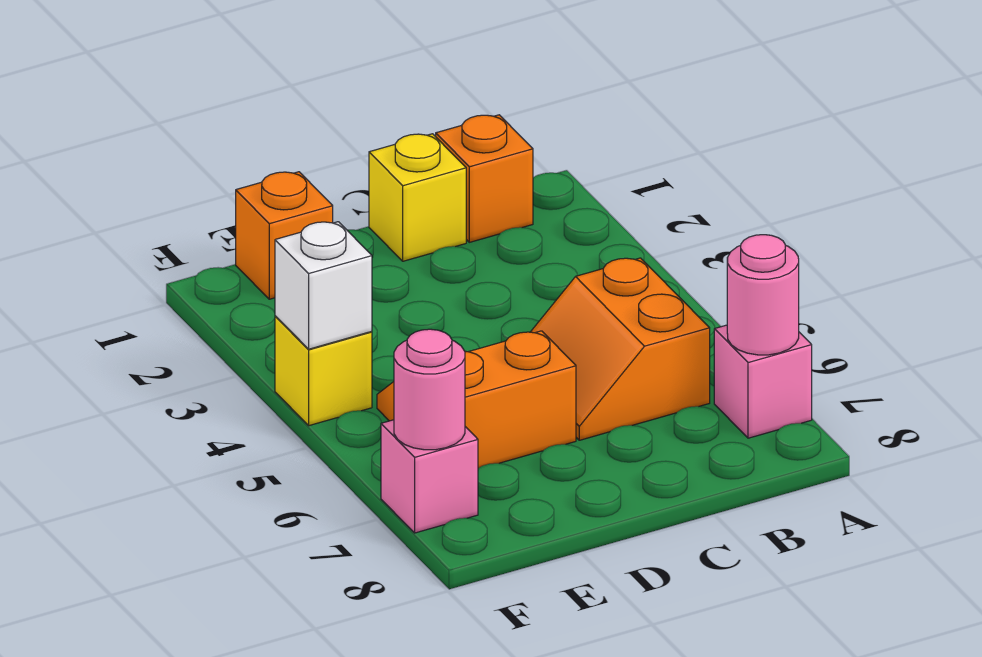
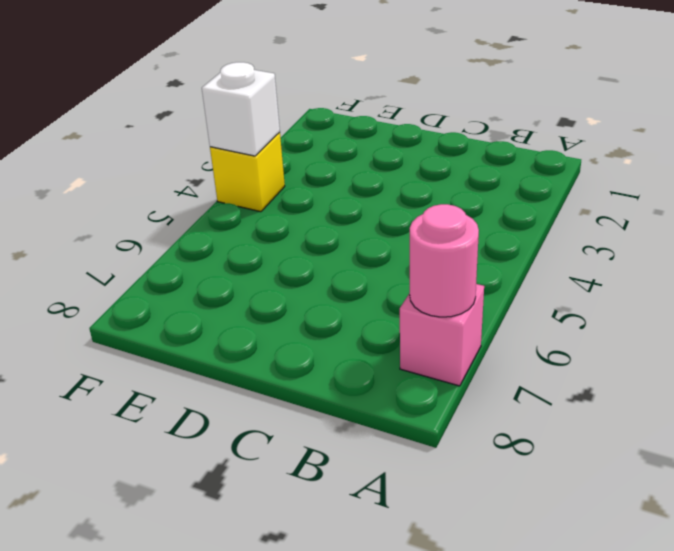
none -> orange brick B1 level 1
none -> orange slope B5:C6 level 1 top B

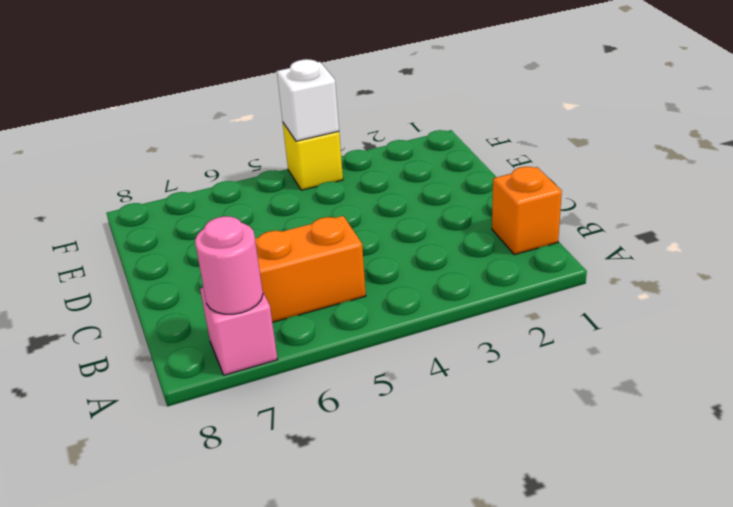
none -> yellow brick C1 level 1
none -> orange slope D5:E6 level 1 top 6

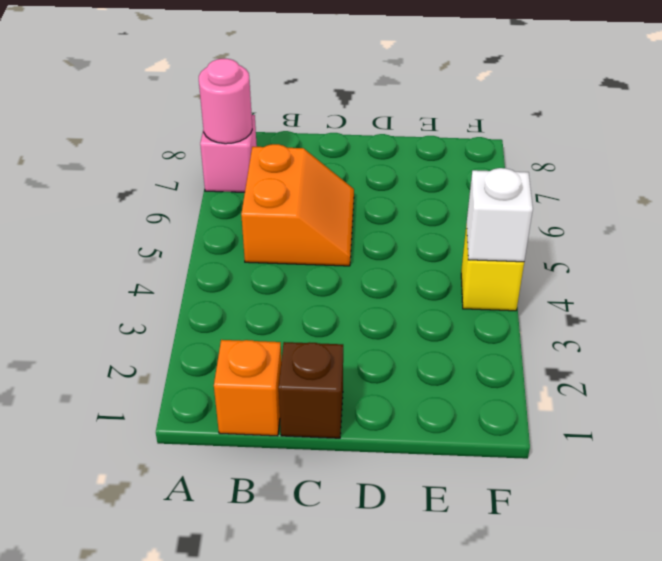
brown brick C1 level 1 -> yellow brick C1 level 1
none -> orange slope D5:E6 level 1 top 6
none -> orange brick E1 level 1

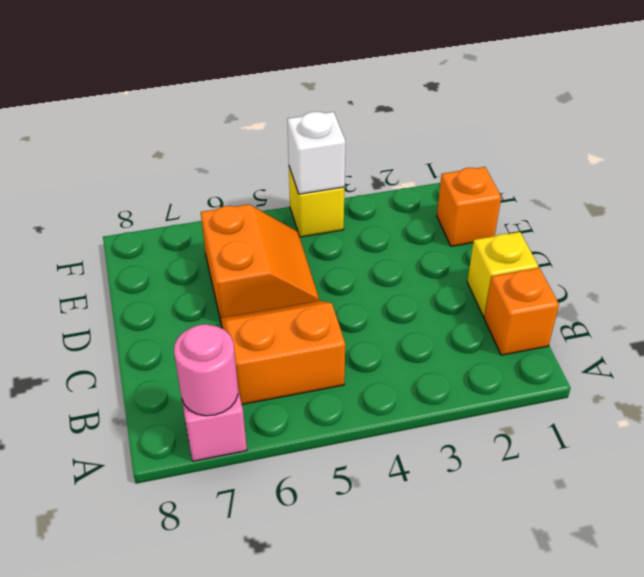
none -> pink brick F7 level 1
none -> pink round brick F7 level 2

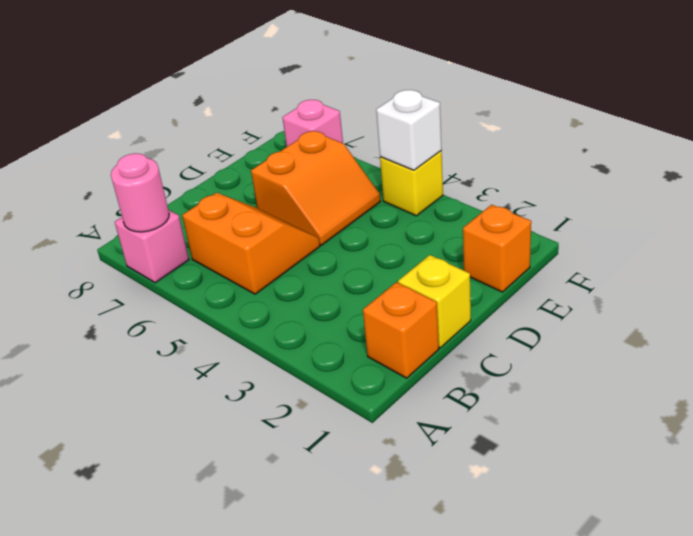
none -> pink round brick F7 level 2

